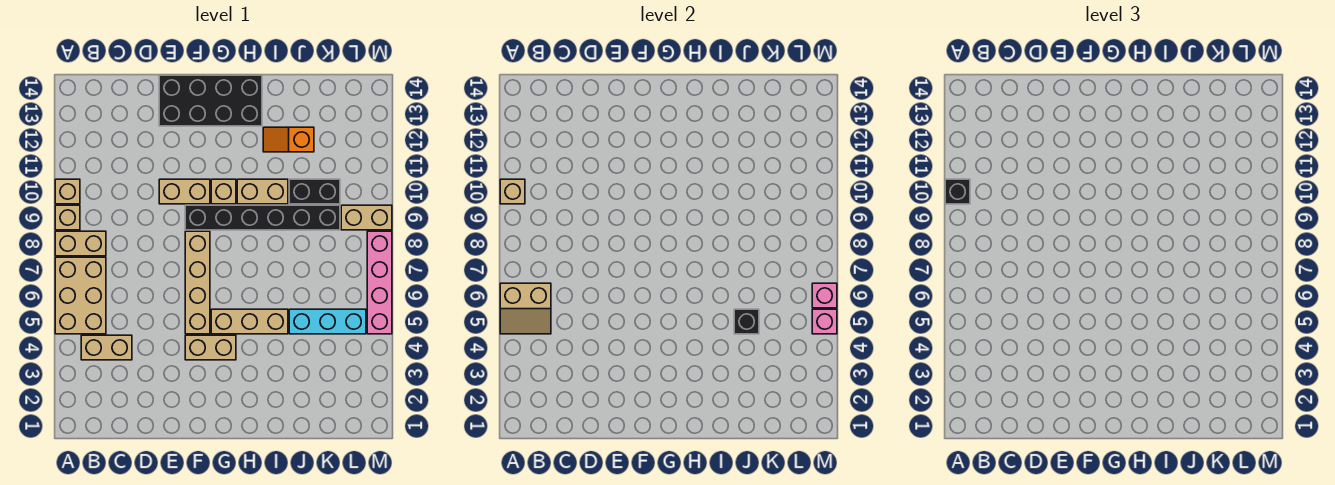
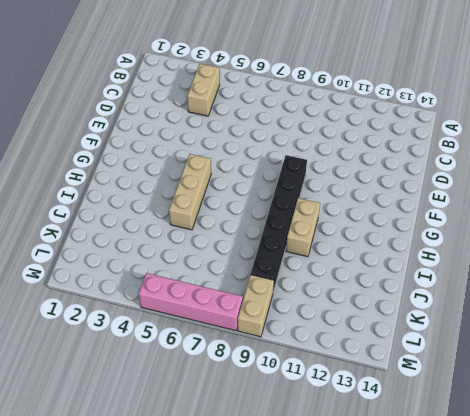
none -> tan brick A5:B7 level 1
none -> tan brick A8:B8 level 1
none -> tan brick A9 level 1

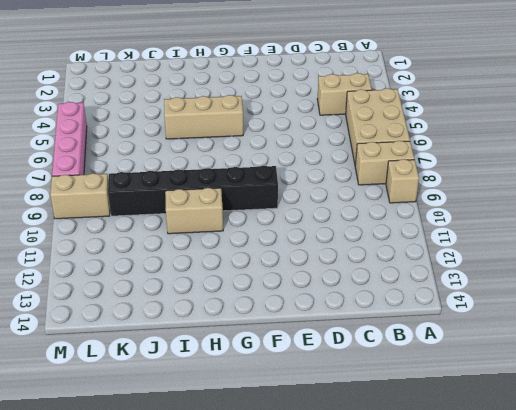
none -> tan brick A10 level 1
none -> tan brick E10:F10 level 1
none -> black brick E13:H14 level 1

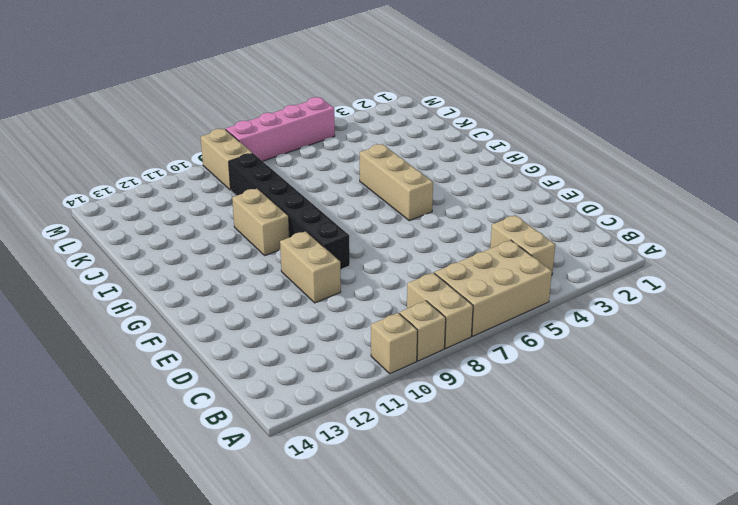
none -> black brick E13:H14 level 1
none -> tan brick F4:G4 level 1
none -> tan brick F5:F8 level 1

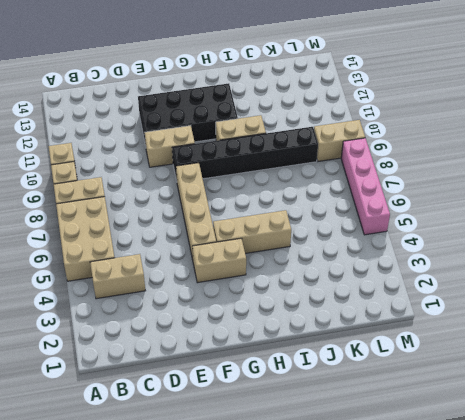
black brick E11:H12 level 1 -> black brick E13:H14 level 1
none -> tan brick G10 level 1
none -> orange slope I12:J12 level 1 top J
none -> cyan brick J5:L5 level 1

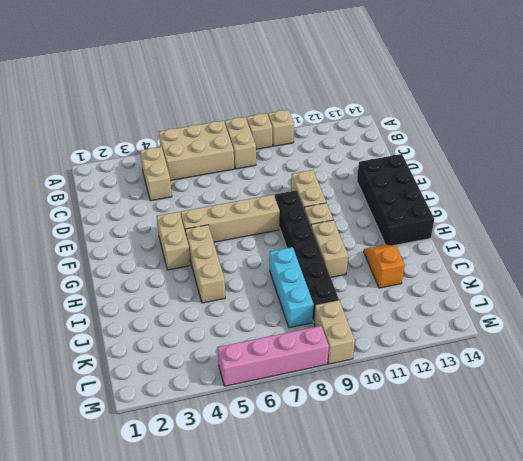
cyan brick I8:K8 level 1 -> cyan brick J5:L5 level 1
none -> black brick J10:K10 level 1
none -> tan slope A5:B6 level 2 top 6
none -> tan brick A10 level 2

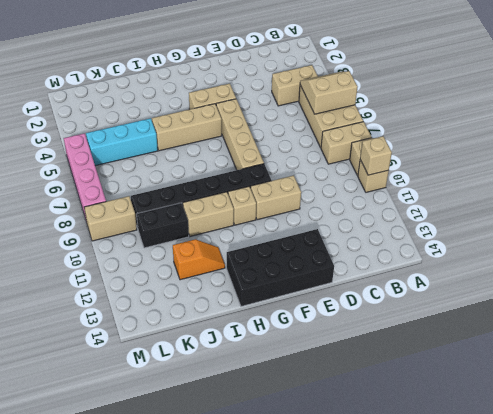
none -> black brick J5 level 2
none -> pink brick M5 level 2
none -> pink brick M6 level 2

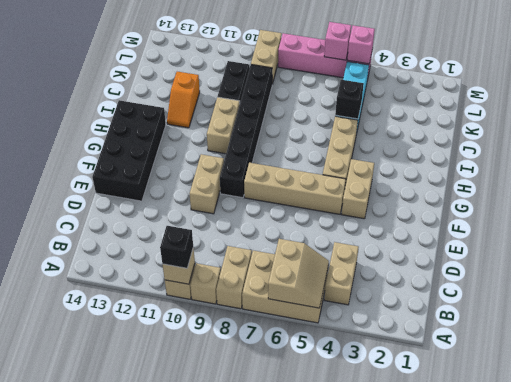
none -> tan brick G10 level 1

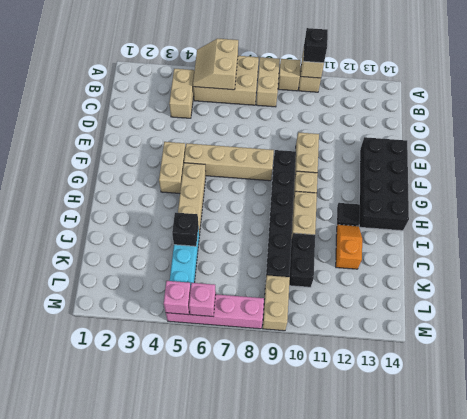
black tile H12 level 1 -> none

